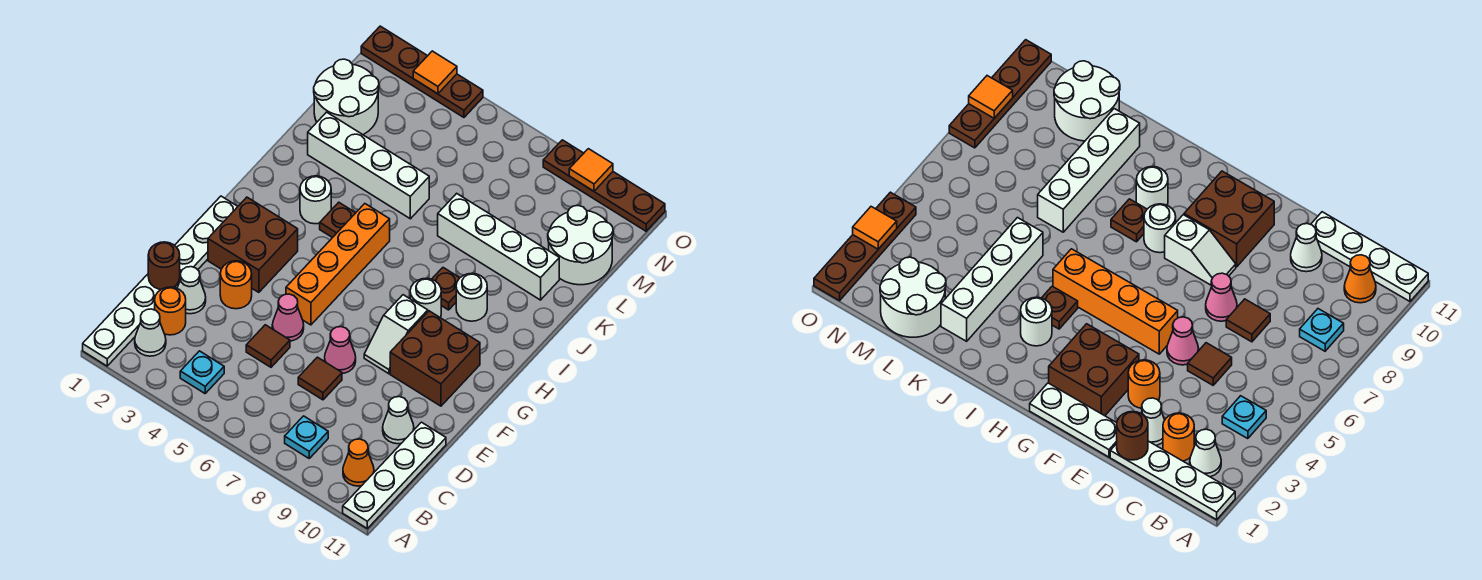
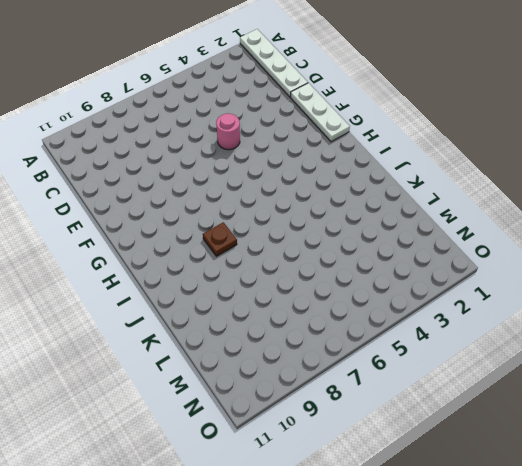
pink round brick E5 level 1 -> pink cone E5 level 1
none -> white plate A11:D11 level 1
none -> white cone B2 level 1
none -> cyan plate B4 level 1
none -> cyan plate B8 level 1

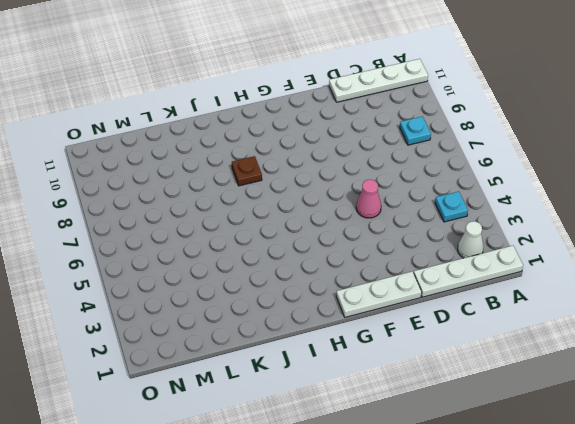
none -> orange cone B10 level 1
none -> orange round brick C2 level 1
none -> white cone D2 level 1
none -> brown tile D5 level 1

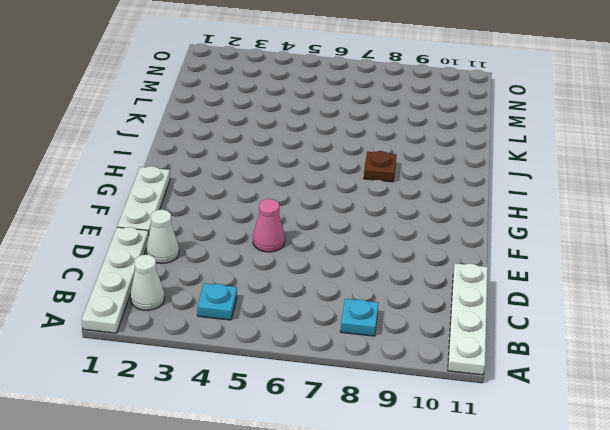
none -> orange cone B10 level 1
none -> orange round brick C2 level 1
none -> brown tile D5 level 1
none -> brown tile D7 level 1

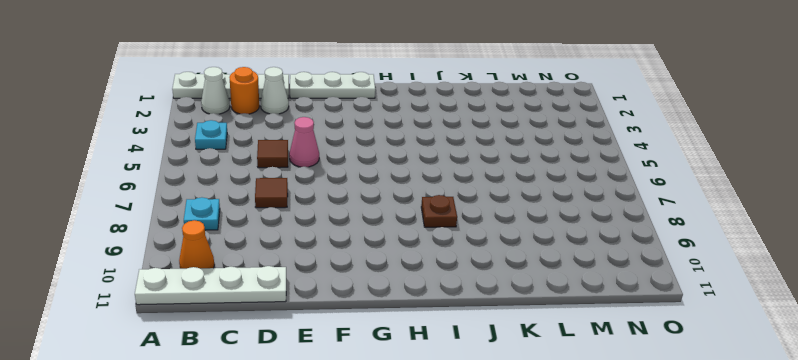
none -> white cone D10 level 1
none -> orange round brick E3 level 1
none -> pink cone E7 level 1
none -> brown brick F2:G3 level 1

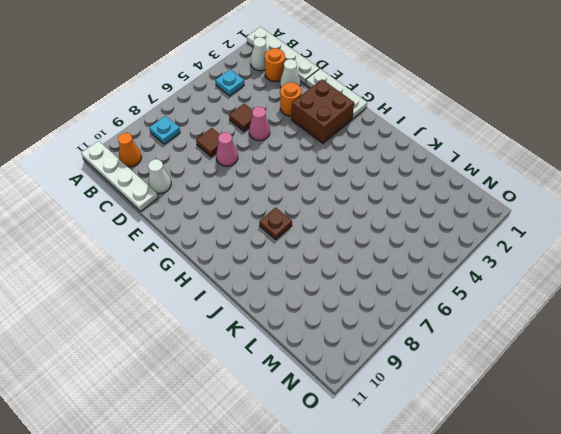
none -> orange brick F5:I5 level 1
none -> white slope F8:G8 level 1 top G
none -> brown brick F9:G10 level 1
none -> white round brick H8 level 1

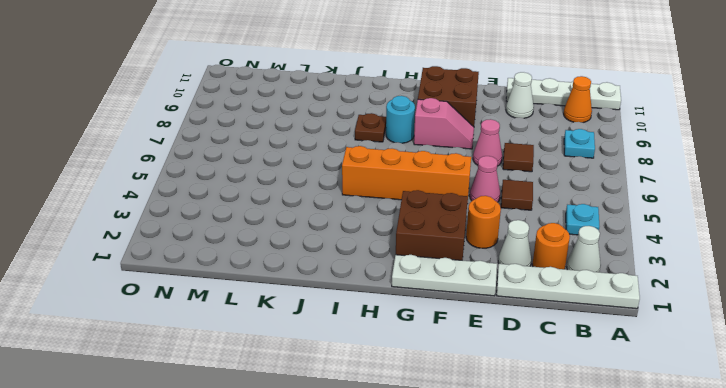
pink slope F8:G8 level 1 top G -> white slope F8:G8 level 1 top G
cyan round brick H8 level 1 -> white round brick H8 level 1
none -> white round brick I3 level 1
none -> brown plate I4 level 1
none -> white round brick I9 level 1
none -> white brick K2:K5 level 1

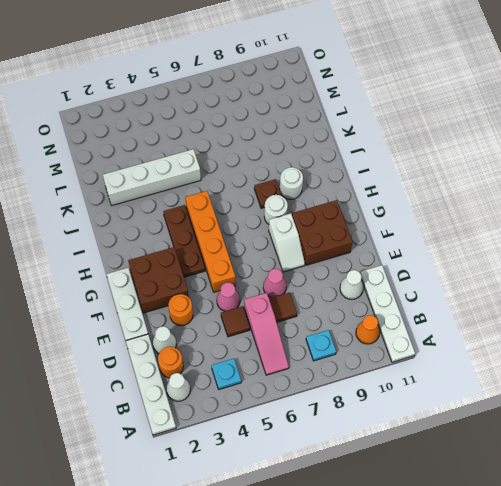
pink slope B6:D6 level 1 top D -> none
brown plate G4:I4 level 1 -> brown plate I4 level 1
none -> white round brick I3 level 1
none -> white brick K7:K10 level 1
none -> white round brick L1:M2 level 1
none -> white round brick L10:M11 level 1

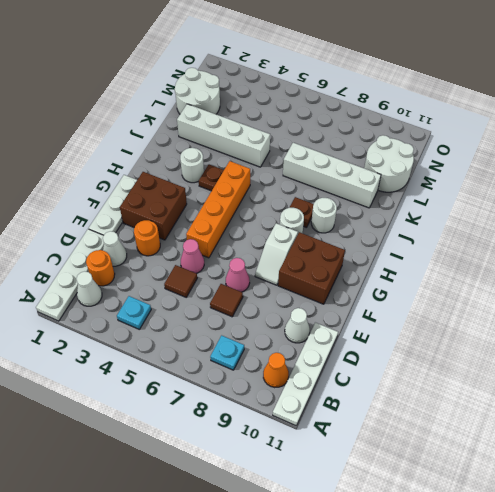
none -> brown plate O1:O4 level 1
none -> brown plate O8:O11 level 1
none -> brown round brick D1 level 2
none -> orange tile O3 level 2

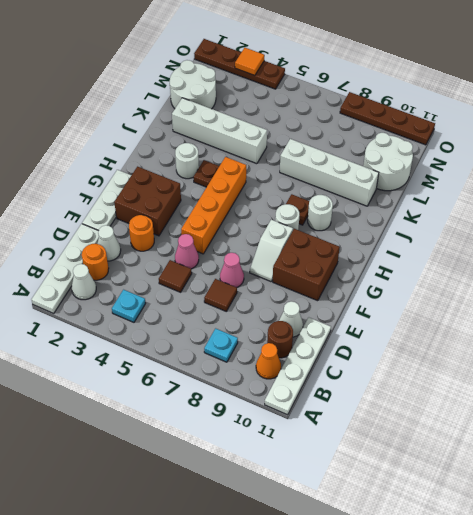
brown round brick C10 level 1 -> brown round brick D1 level 2
none -> orange tile O9 level 2

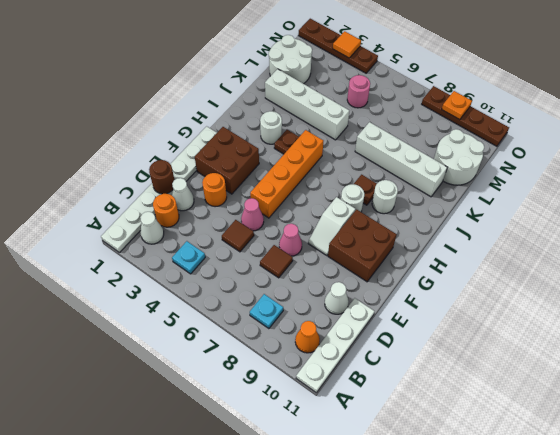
pink round brick M5 level 1 -> none
orange plate O9 level 2 -> orange tile O9 level 2

